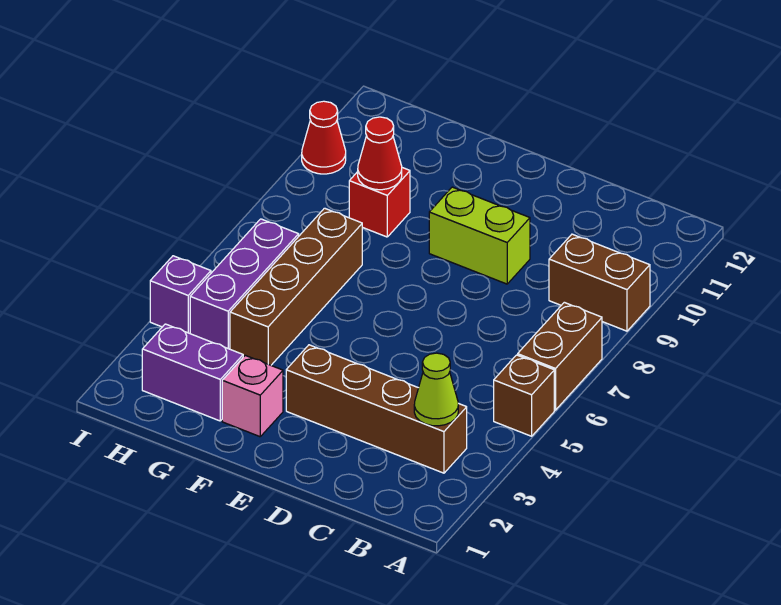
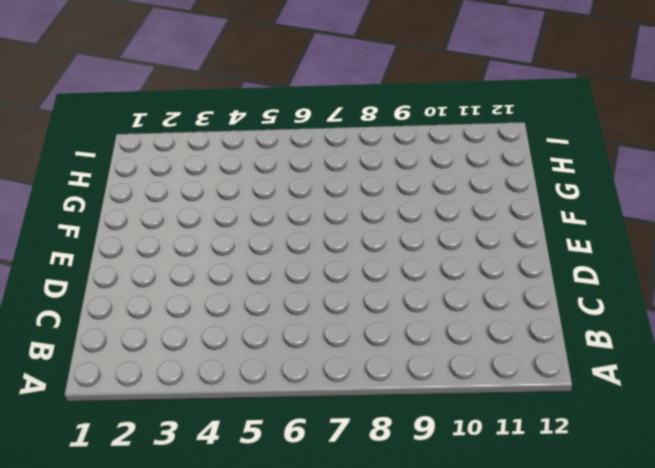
none -> brown brick A5 level 1
none -> brown brick A6:A7 level 1
none -> brown brick A9:B9 level 1

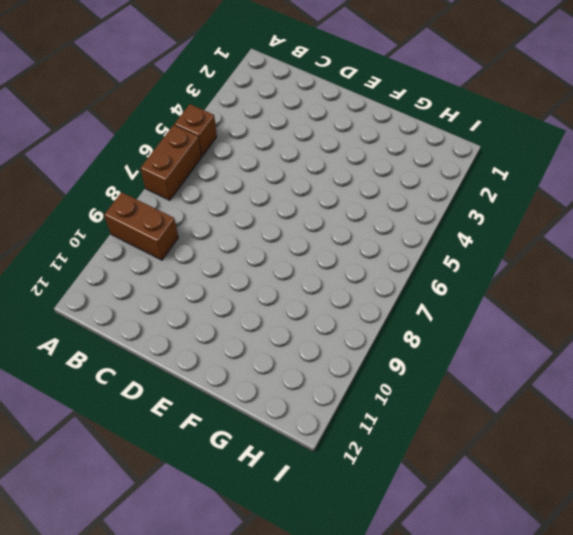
none -> brown brick B3:E3 level 1
none -> lime brick D9:E9 level 1
none -> pink brick F2 level 1

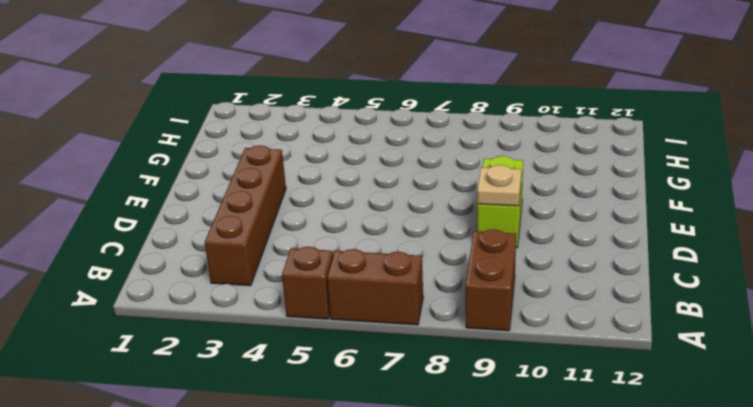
tan plate D9 level 2 -> none
none -> pink brick F2 level 1
none -> purple brick G2:H2 level 1
none -> brown brick G4:G7 level 1

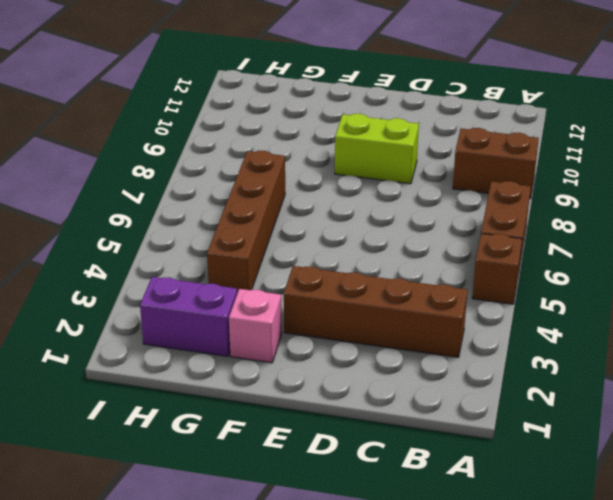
none -> red brick G9 level 1
none -> purple brick H4:H6 level 1
none -> purple brick I4 level 1

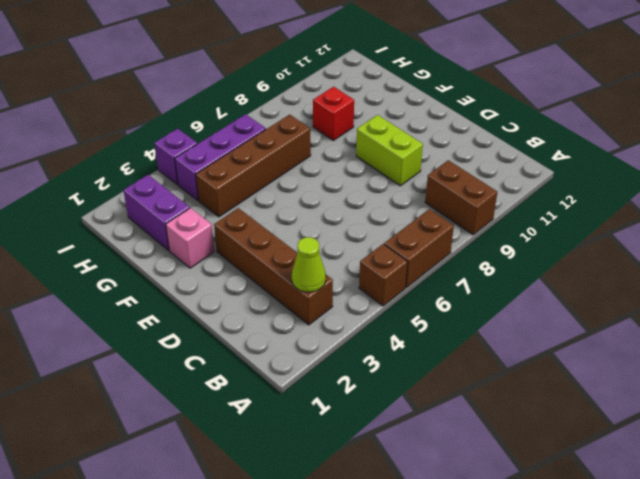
none -> red cone I10 level 1
none -> red cone G9 level 2

